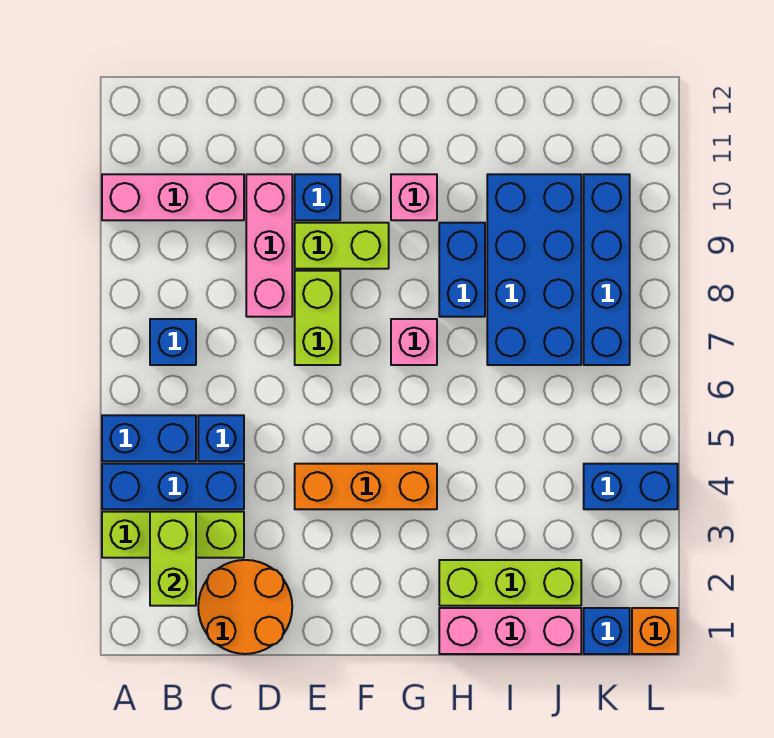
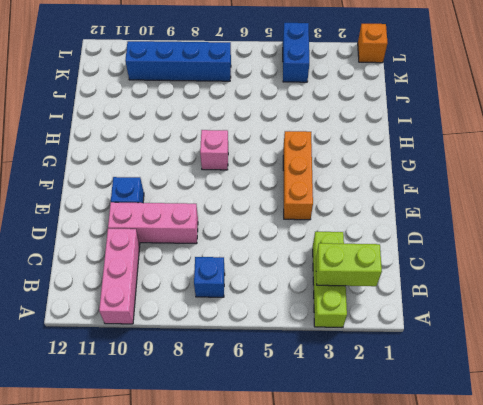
none -> blue brick A4:C4 level 1
none -> blue brick A5:B5 level 1
none -> orange round brick C1:D2 level 1

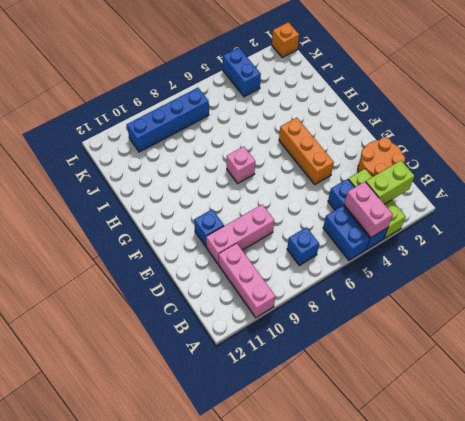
pink brick A4:B4 level 2 -> none
none -> blue brick C5 level 1
none -> lime brick E7:E8 level 1
none -> lime brick E9:F9 level 1

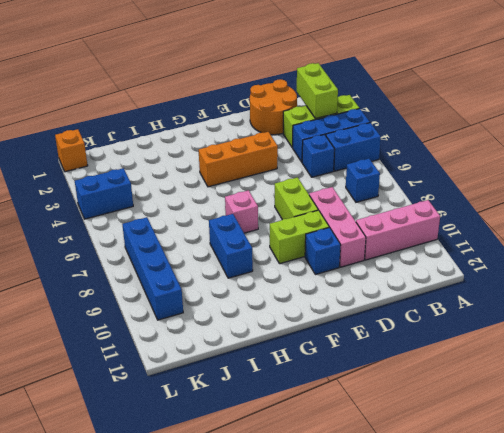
none -> pink brick G10 level 1
none -> pink brick H1:J1 level 1
none -> lime brick H2:J2 level 1

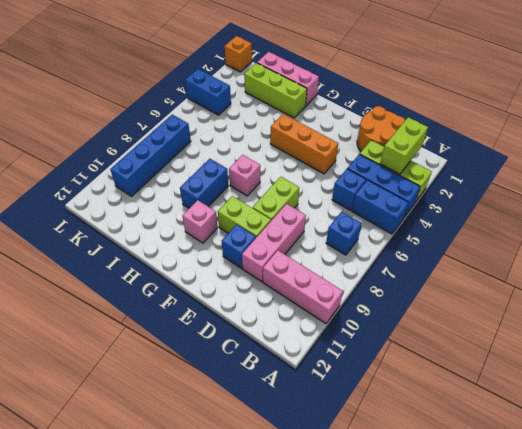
none -> blue brick I7:J10 level 1
none -> blue brick K1 level 1

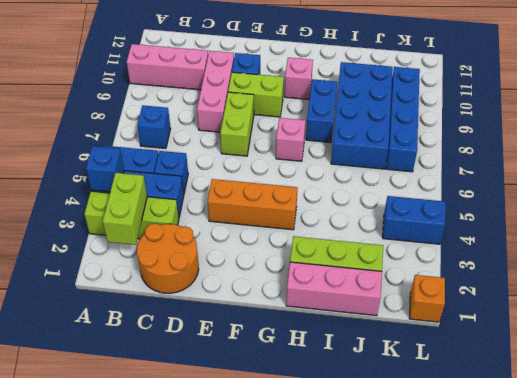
blue brick A4 level 2 -> blue brick K1 level 1

